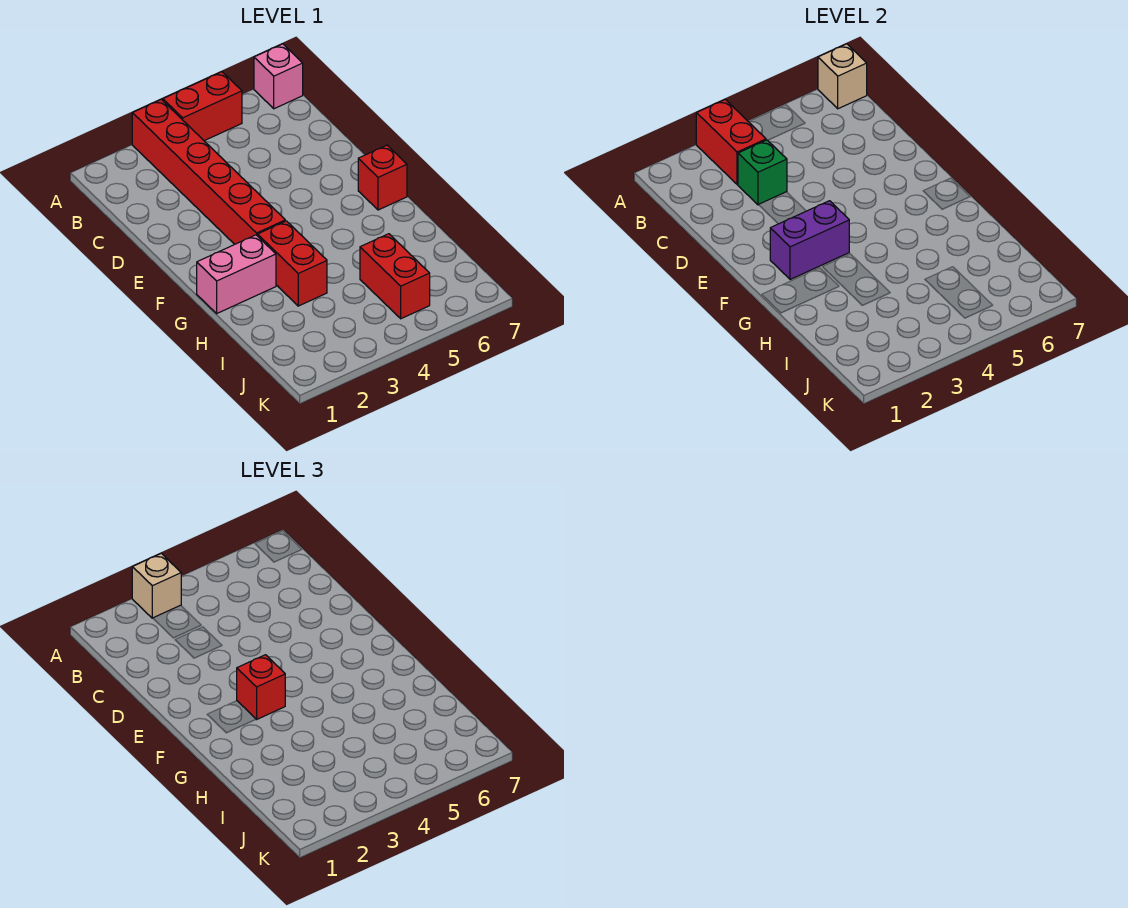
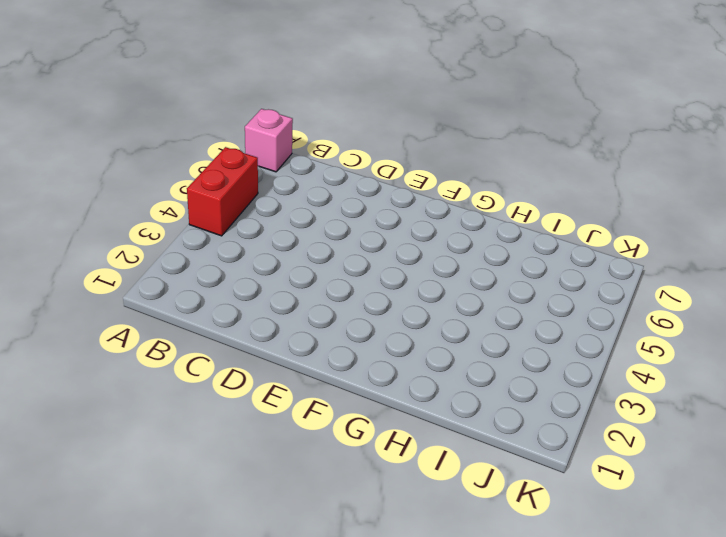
none -> red brick A3:F3 level 1
none -> red brick F7 level 1
none -> pink brick G1:G2 level 1

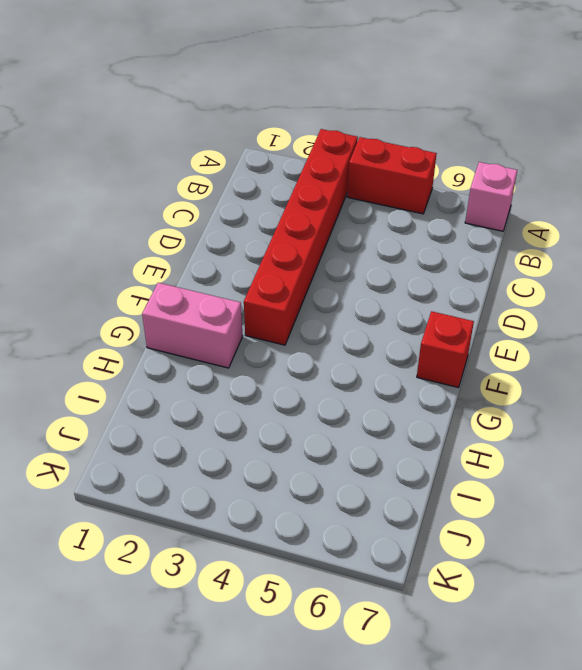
none -> red brick G3:H3 level 1
none -> red brick I5:J5 level 1
none -> red brick A3:B3 level 2

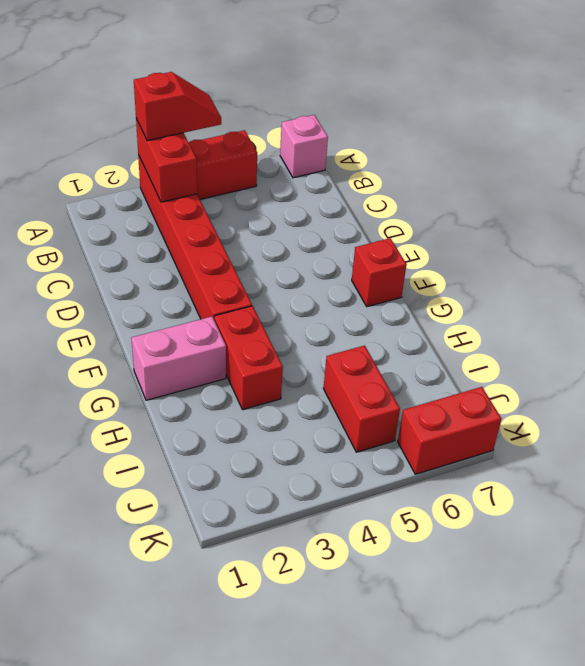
red slope A3:A4 level 3 top 3 -> tan brick A3 level 3
red brick K6:K7 level 1 -> none
none -> tan brick A7 level 2
none -> green brick C3 level 2
none -> purple brick F2:F3 level 2

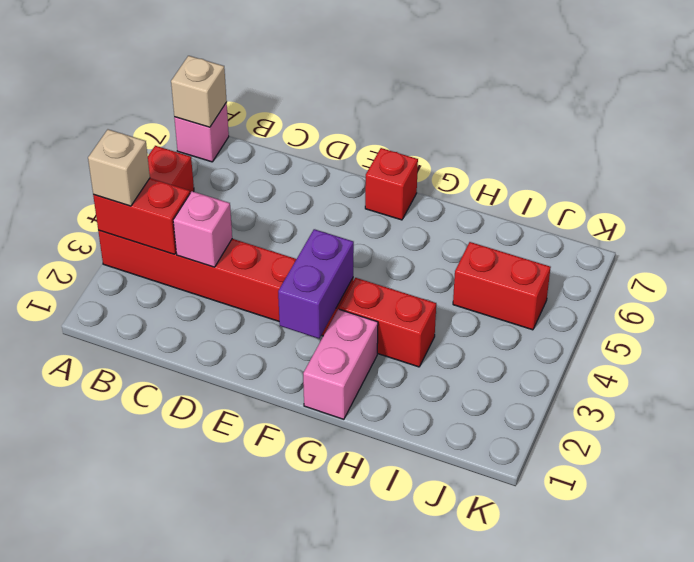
pink brick C3 level 2 -> green brick C3 level 2
none -> red brick F3 level 3

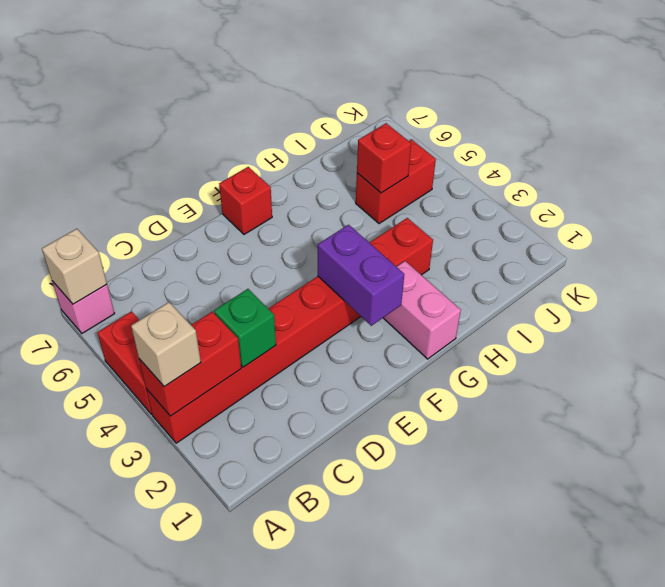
red brick I5 level 2 -> red brick F3 level 3

